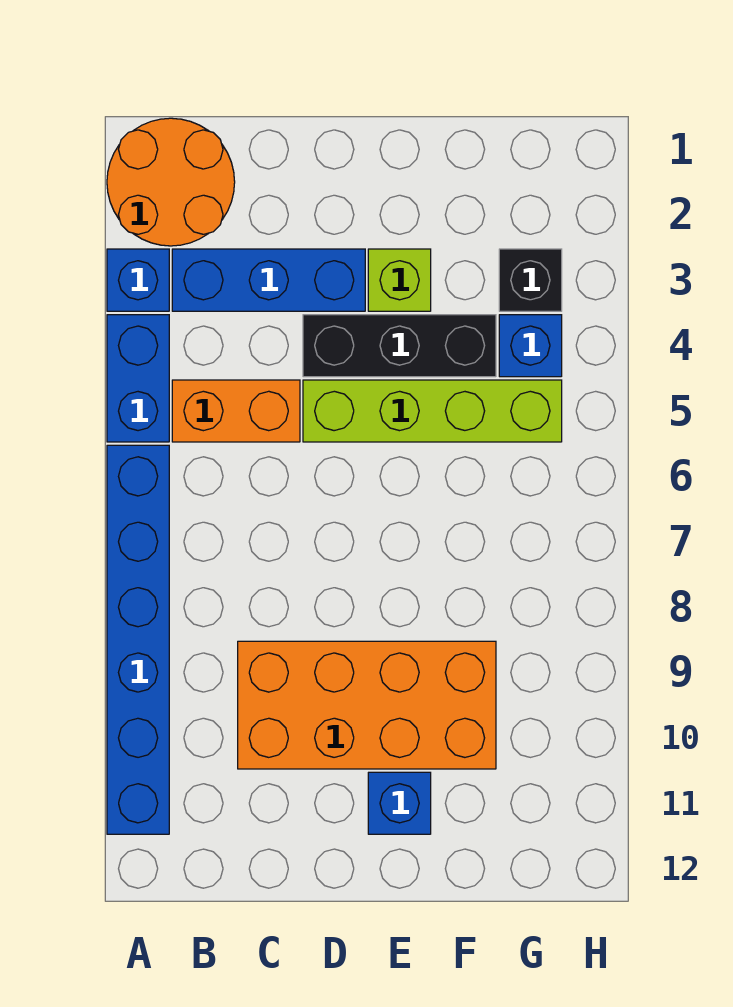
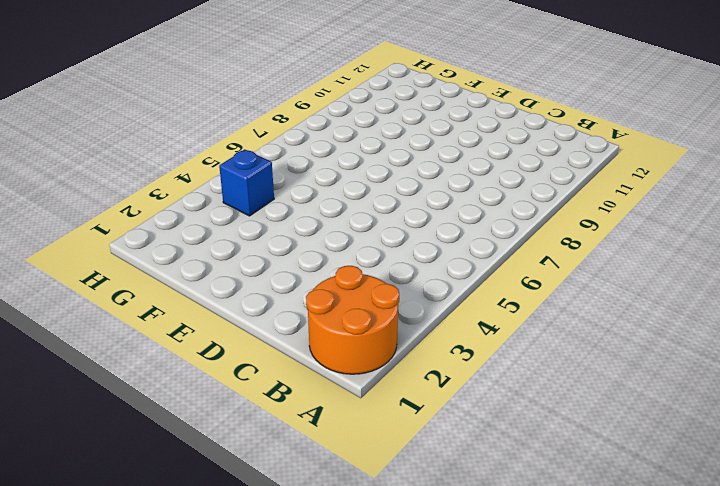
none -> blue brick A3 level 1
none -> blue brick A4:A5 level 1
none -> blue brick A6:A11 level 1

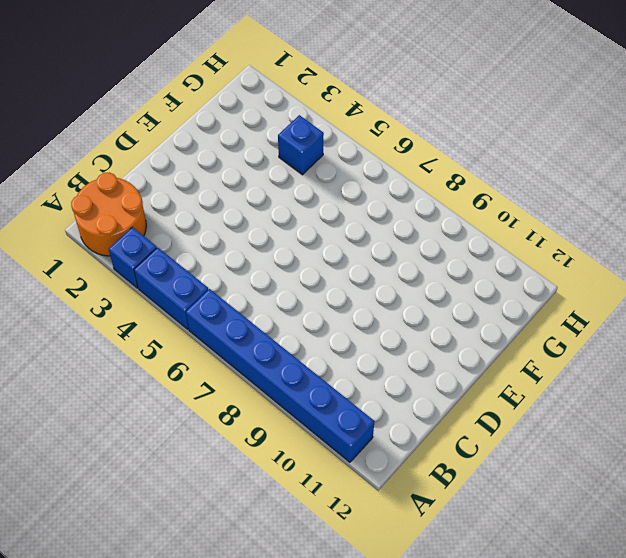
none -> blue brick B3:D3 level 1
none -> orange brick B5:C5 level 1
none -> orange brick C9:F10 level 1

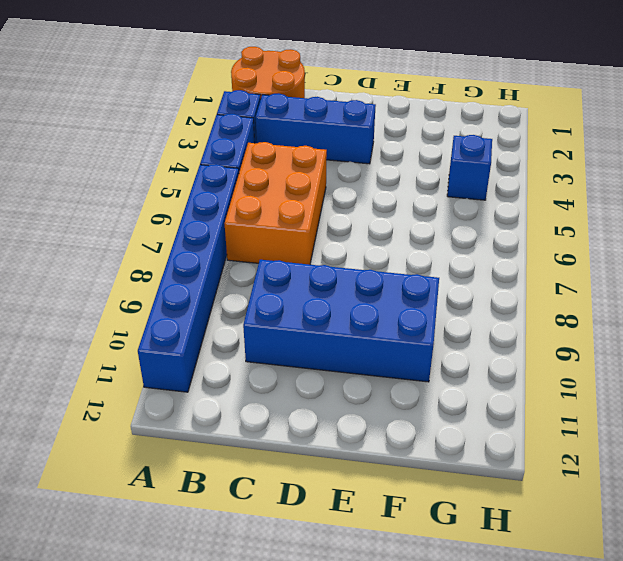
orange brick B5:C7 level 1 -> orange brick B5:C5 level 1
blue brick C9:F10 level 1 -> orange brick C9:F10 level 1
none -> black brick D4:F4 level 1
none -> lime brick D5:G5 level 1
none -> lime brick E3 level 1

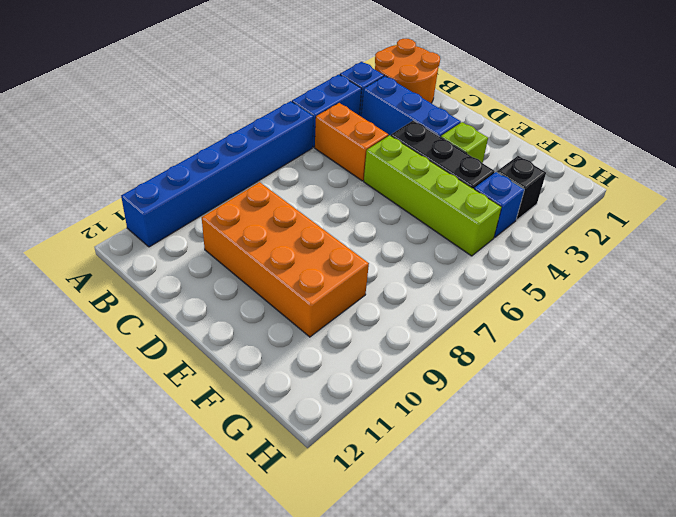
none -> blue brick E11 level 1

